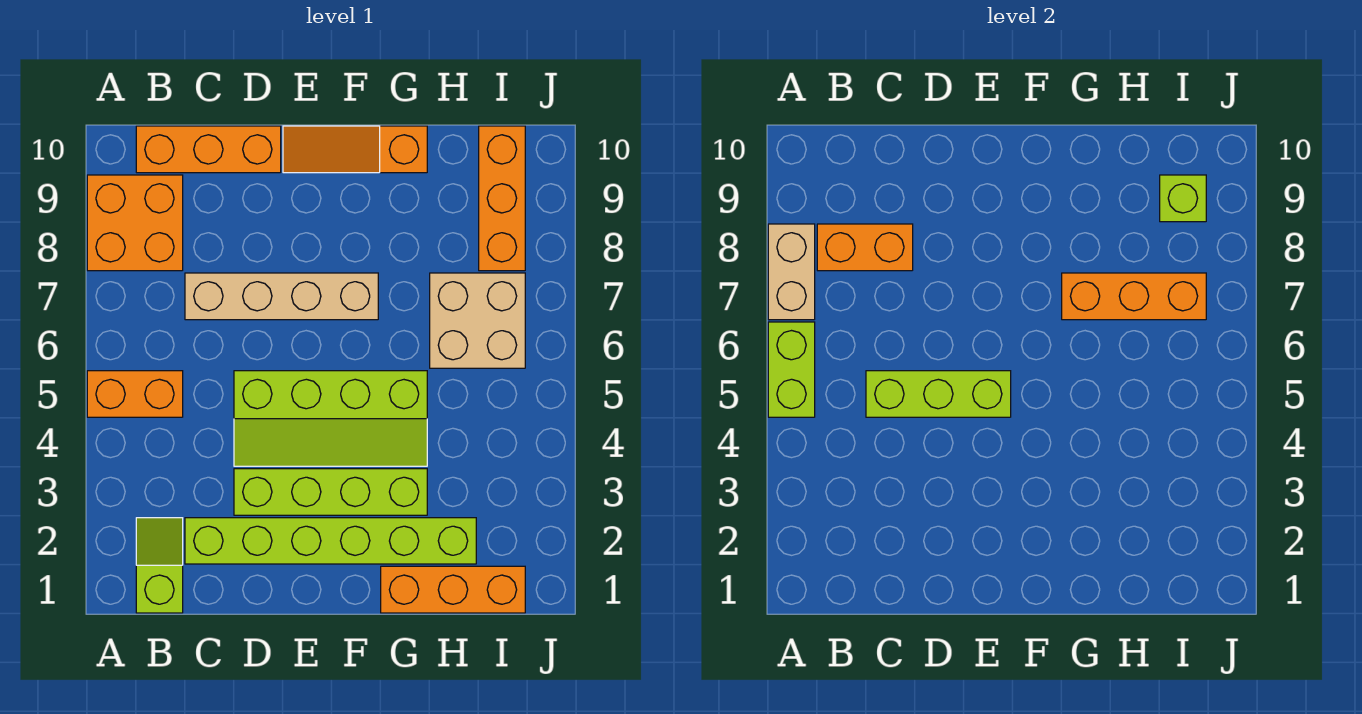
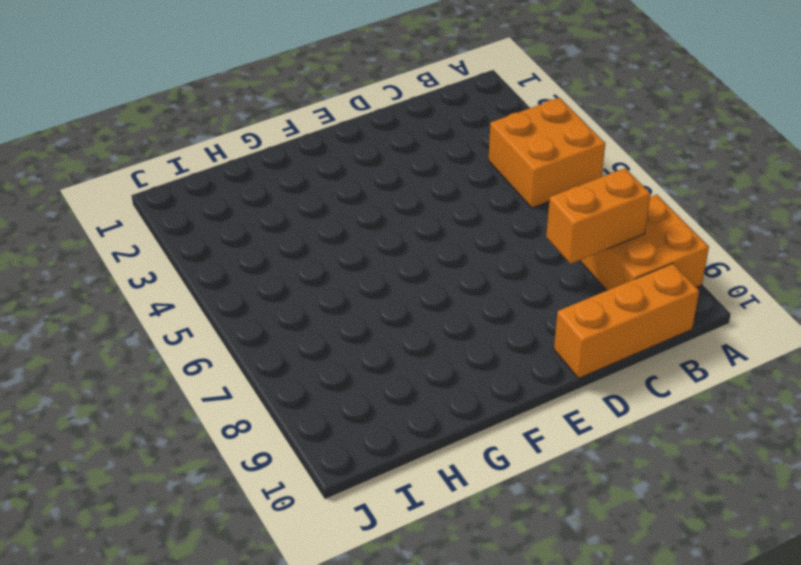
orange brick A4:B5 level 1 -> orange brick A5:B5 level 1
none -> lime slope B1:B2 level 1 top 1
none -> lime brick C2:H2 level 1
none -> tan brick C7:F7 level 1

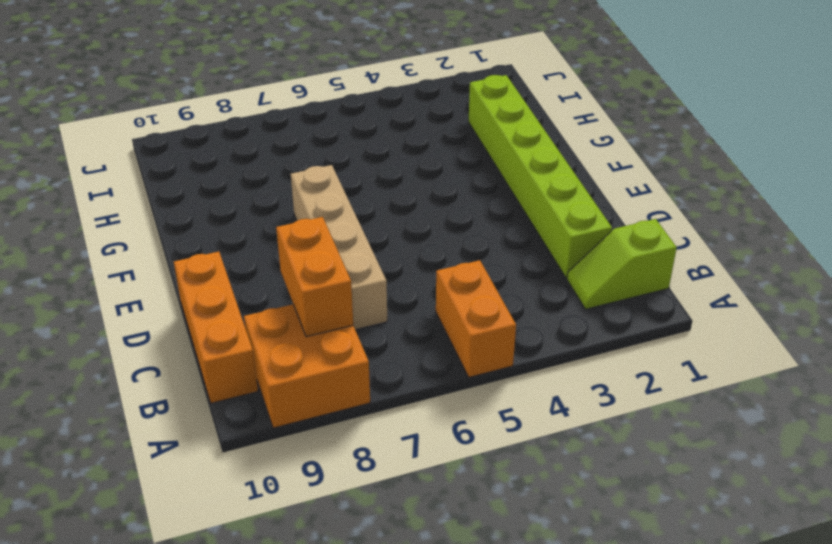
none -> lime brick D3:G3 level 1
none -> lime slope D4:G5 level 1 top 5
none -> orange slope E10:G10 level 1 top G

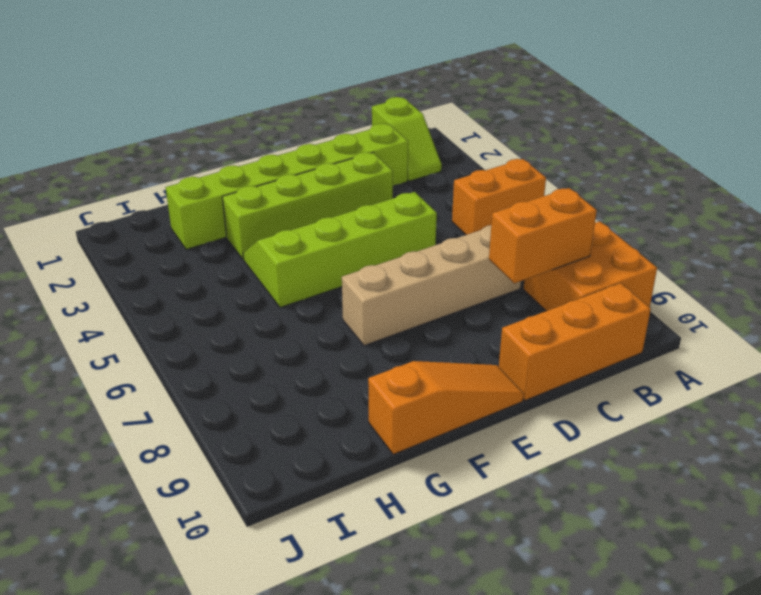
none -> orange brick G1:I1 level 1
none -> tan brick H6:I7 level 1
none -> orange brick I8:I10 level 1

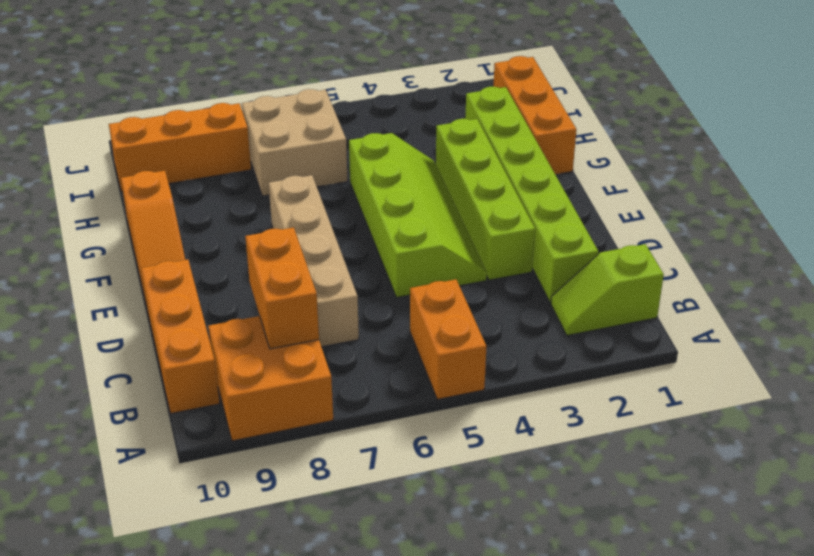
none -> lime brick A5:A6 level 2
none -> tan brick A7:A8 level 2
none -> lime brick C5:E5 level 2

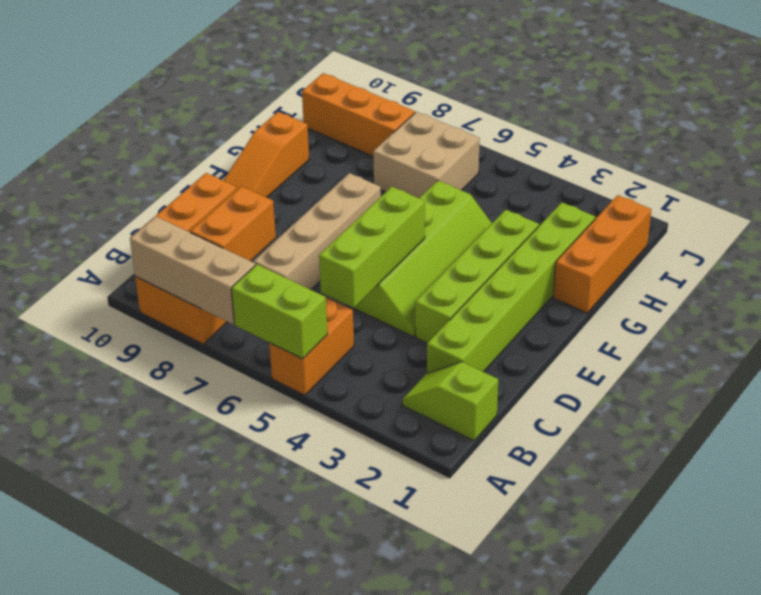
tan brick A7:A9 level 2 -> tan brick A7:A8 level 2
none -> orange brick G7:I7 level 2
none -> lime brick I9 level 2

